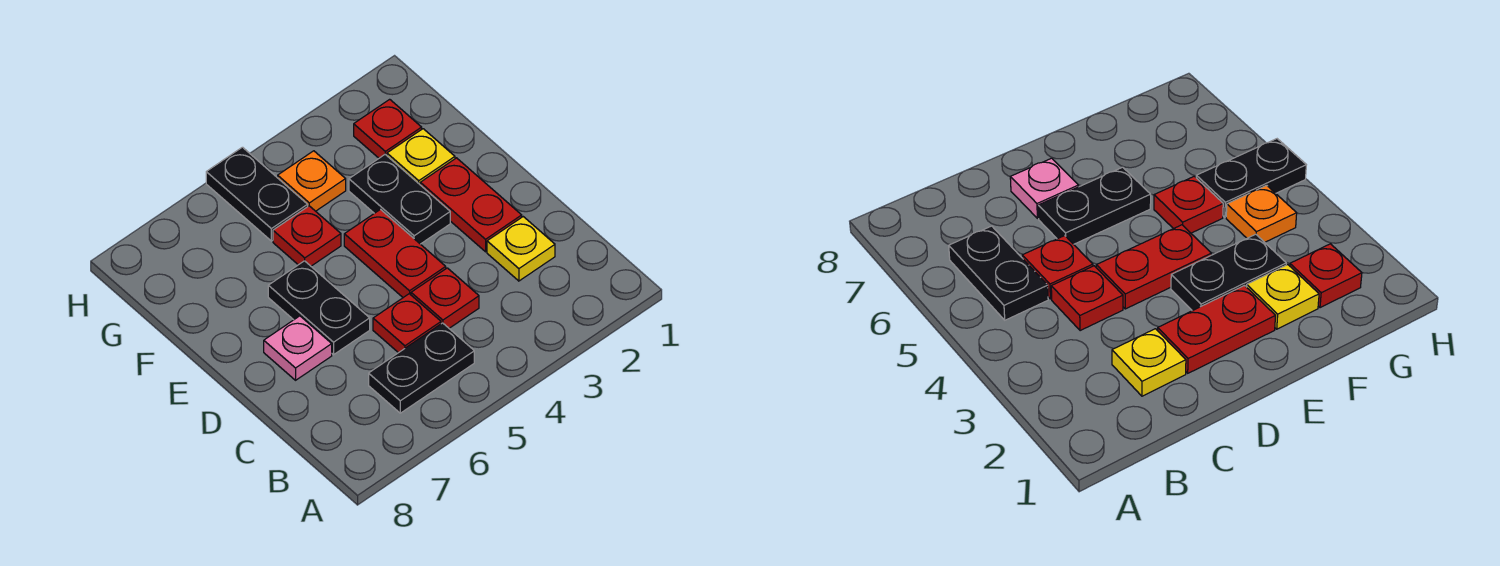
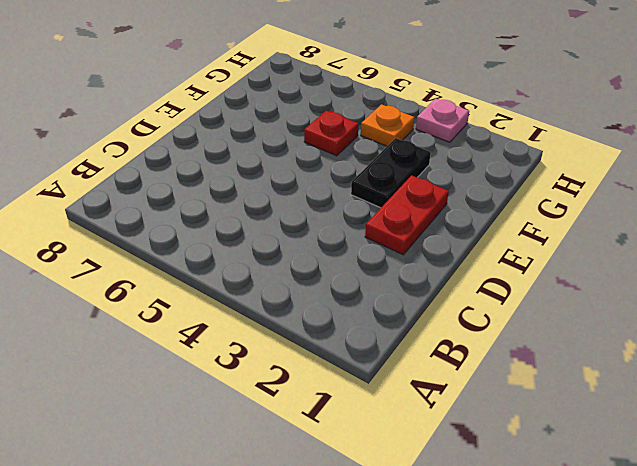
pink plate H3 level 1 -> pink plate D7 level 1
none -> black plate B5:B6 level 1
none -> yellow plate C2 level 1
none -> red plate C4 level 1

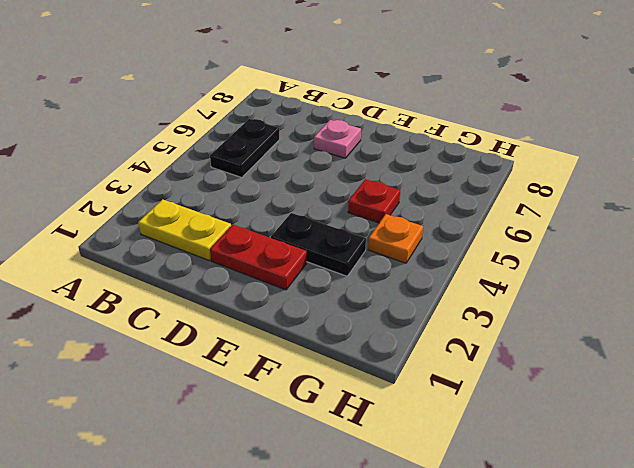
yellow plate B2:C2 level 1 -> yellow plate C2 level 1
none -> red plate C4 level 1
none -> red plate C5 level 1
none -> red plate D4:E4 level 1

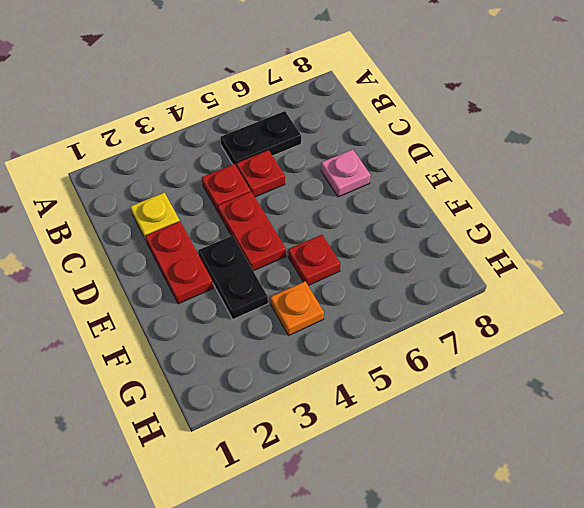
none -> black plate D6:E6 level 1
none -> yellow plate F2 level 1
none -> red plate G2 level 1

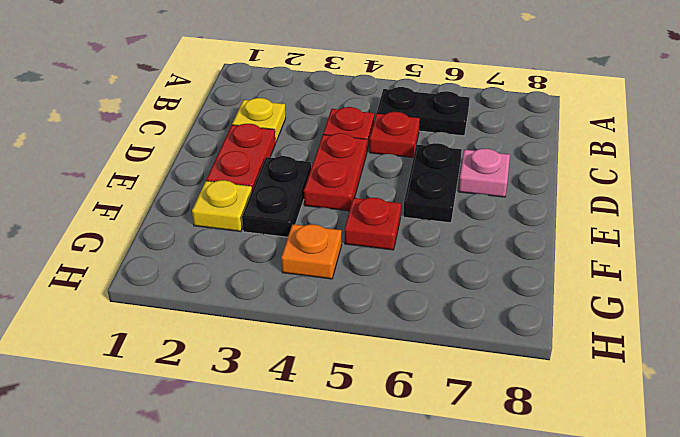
none -> red plate G2 level 1
none -> black plate G5:H5 level 1

